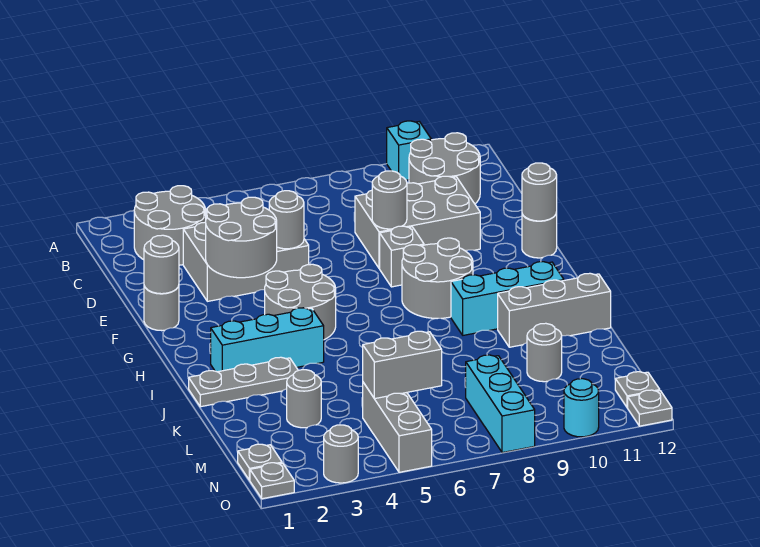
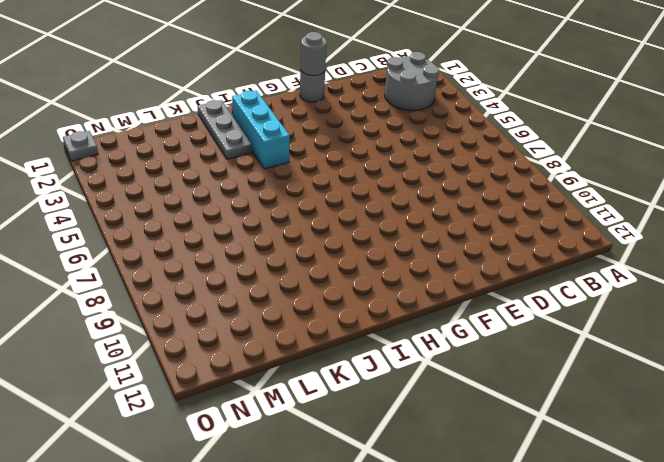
none -> cyan brick A10 level 1
none -> grey round brick B10:C11 level 1
none -> grey brick D3:E5 level 1
none -> grey brick D8:E10 level 1

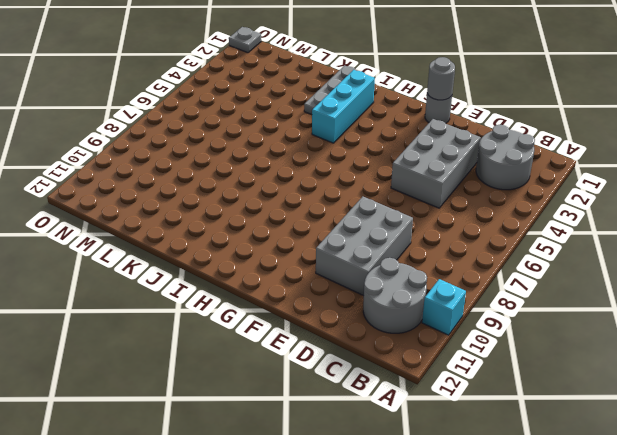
none -> grey brick F8 level 1
none -> grey round brick F12 level 1
none -> grey round brick G4:H5 level 1
none -> grey round brick G8:H9 level 1

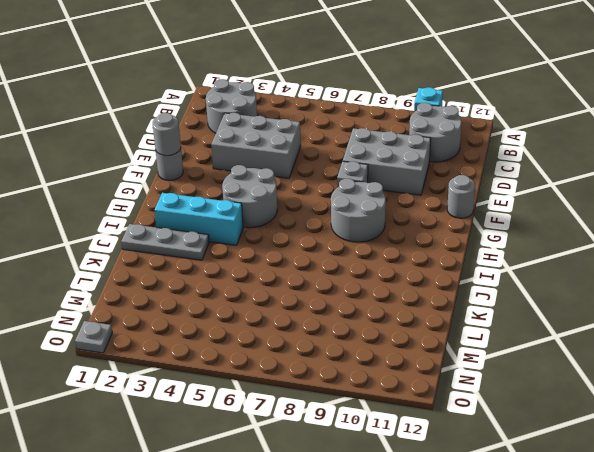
none -> cyan brick I9:I11 level 1
none -> grey brick J10:J12 level 1
none -> grey round brick L3 level 1
none -> grey round brick L10 level 1

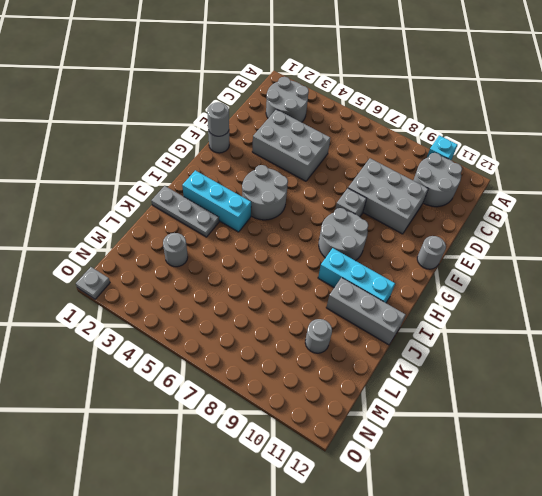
none -> grey brick M5:O5 level 1
none -> cyan brick M8:O8 level 1
none -> grey plate N1 level 1
none -> grey plate N12 level 1

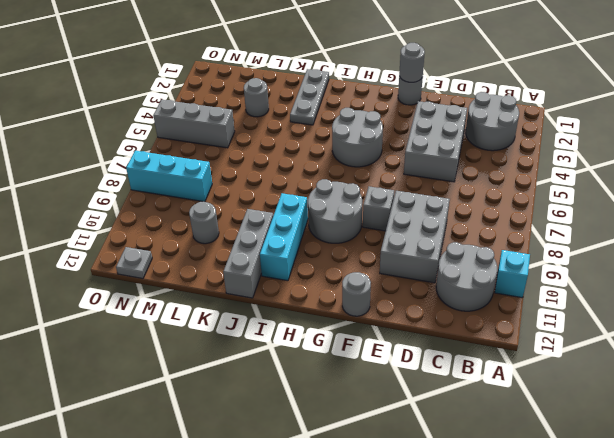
none -> cyan brick I2:I4 level 1
none -> grey plate N1 level 1
none -> grey plate O1 level 1
none -> grey round brick O3 level 1

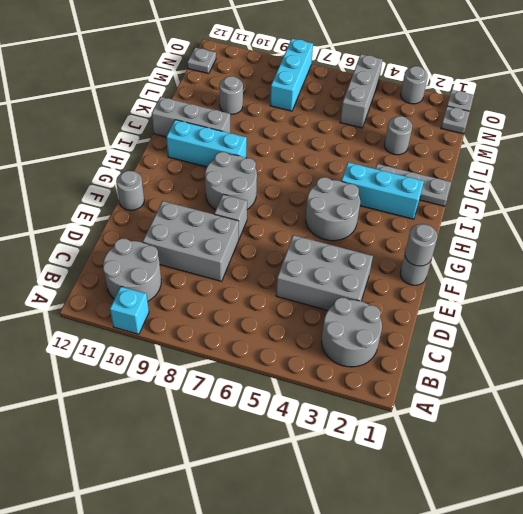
none -> cyan round brick O10 level 1
none -> grey plate O12 level 1
none -> grey round brick E3:F4 level 2
none -> grey round brick E5 level 2

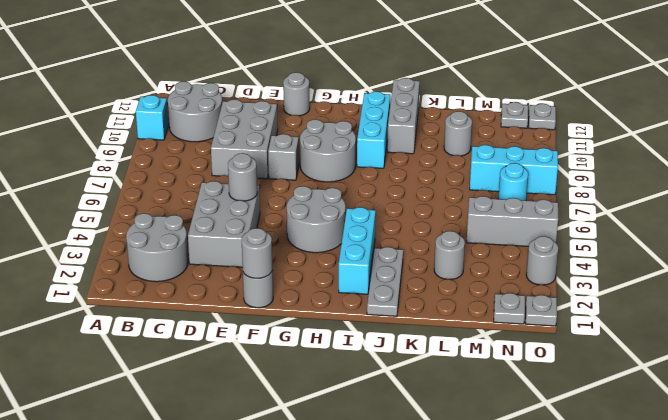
cyan round brick N7 level 1 -> cyan round brick O10 level 1
none -> grey round brick E3:F4 level 2
none -> grey round brick E8 level 2
none -> grey round brick F12 level 2
none -> grey brick M5:M6 level 2

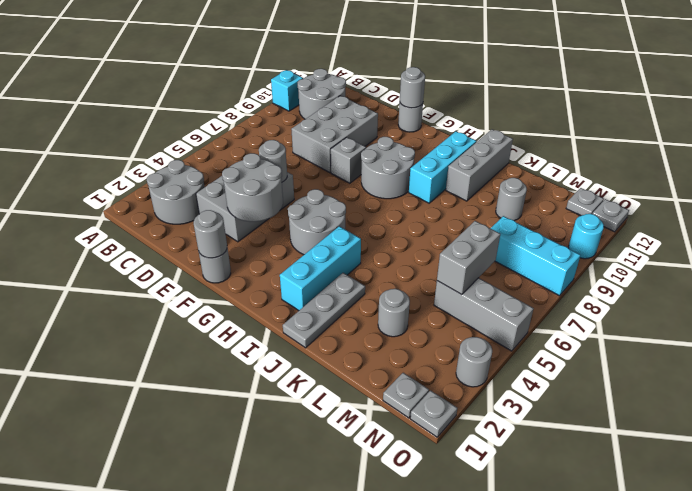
none -> grey round brick E8 level 2

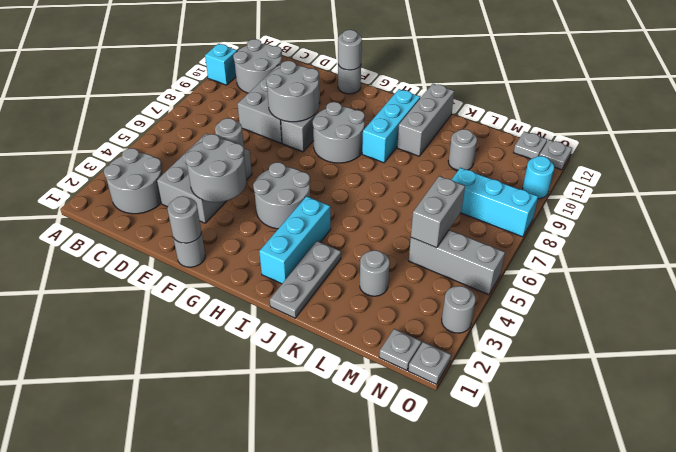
grey round brick E8:F9 level 2 -> grey round brick E8 level 2

